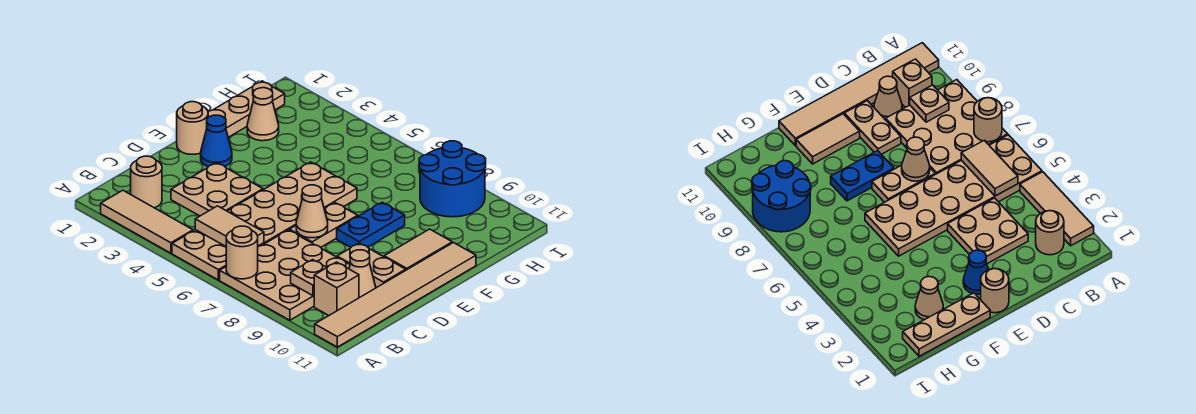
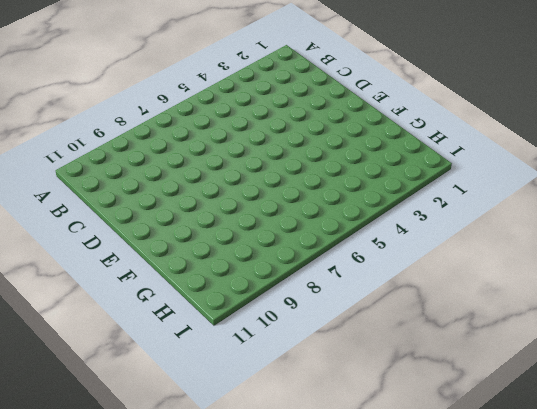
none -> tan tile A2:A4 level 1
none -> tan plate A5:F6 level 1
none -> tan plate A7:C9 level 1

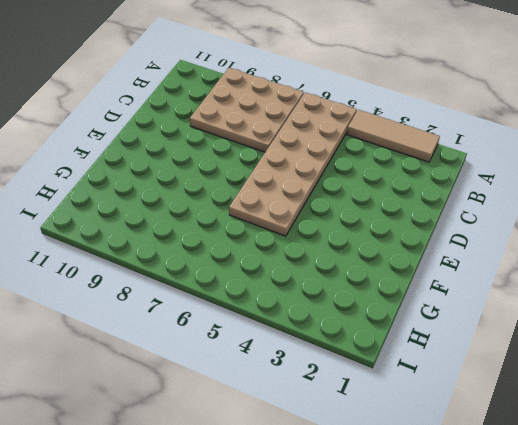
none -> tan tile A11:F11 level 1
none -> tan round brick B2 level 1
none -> tan brick B10 level 1

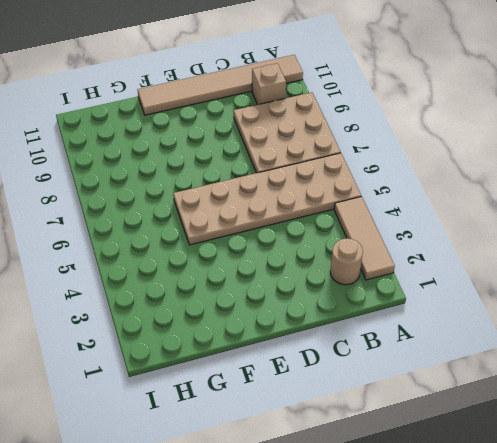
none -> tan plate C3:D4 level 1
none -> tan cone C10 level 1
none -> tan plate D7:E7 level 1

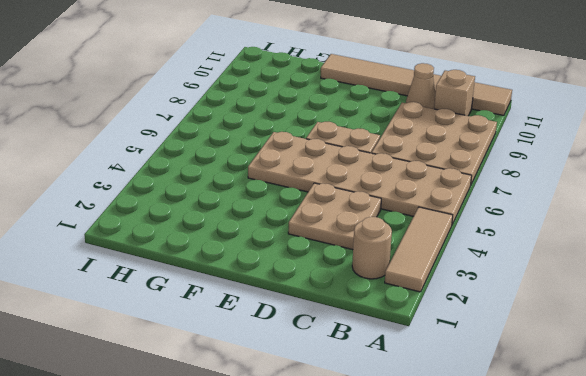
none -> tan plate D9:D10 level 1
none -> tan round brick E1 level 1
none -> blue cone E2 level 1

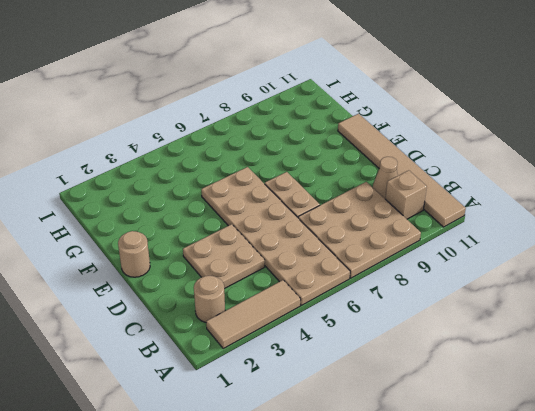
none -> tan plate D9:D10 level 1
none -> blue cone E2 level 1
none -> blue plate E8:F8 level 1

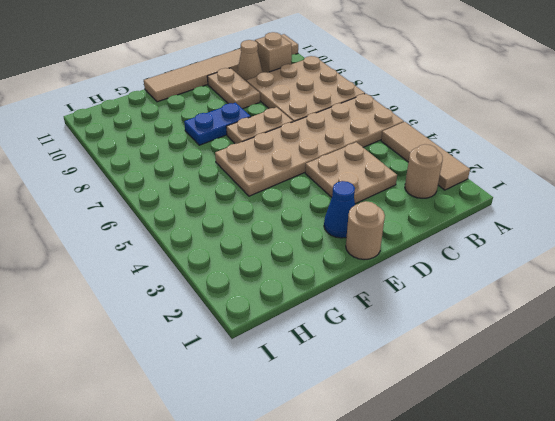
none -> tan tile E10:F10 level 1
none -> tan plate F1:H1 level 1
none -> tan cone G2 level 1

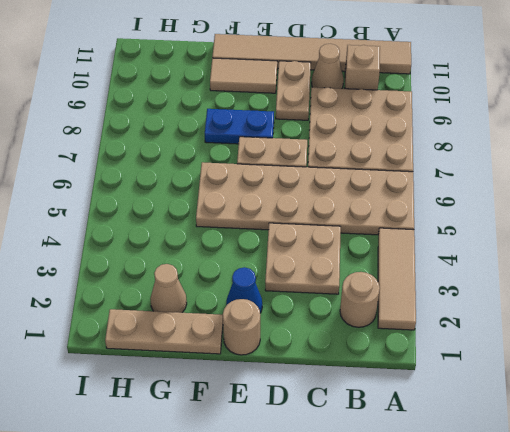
none -> blue round brick H8:I9 level 1
none -> tan round brick A7 level 2
none -> tan tile B5:B6 level 2

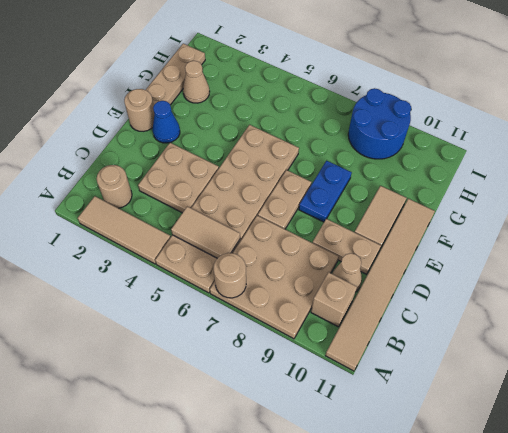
none -> tan plate B9 level 2
none -> tan cone D7 level 2

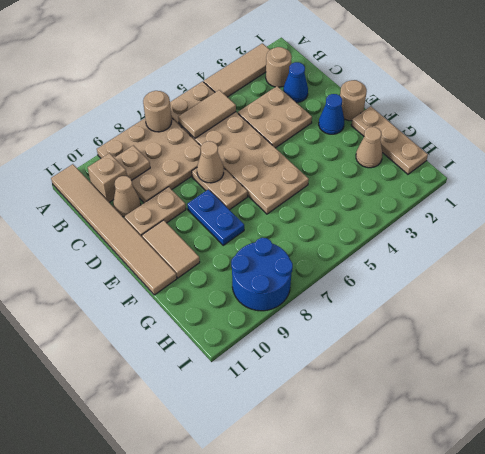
blue cone C2 level 1 -> none

